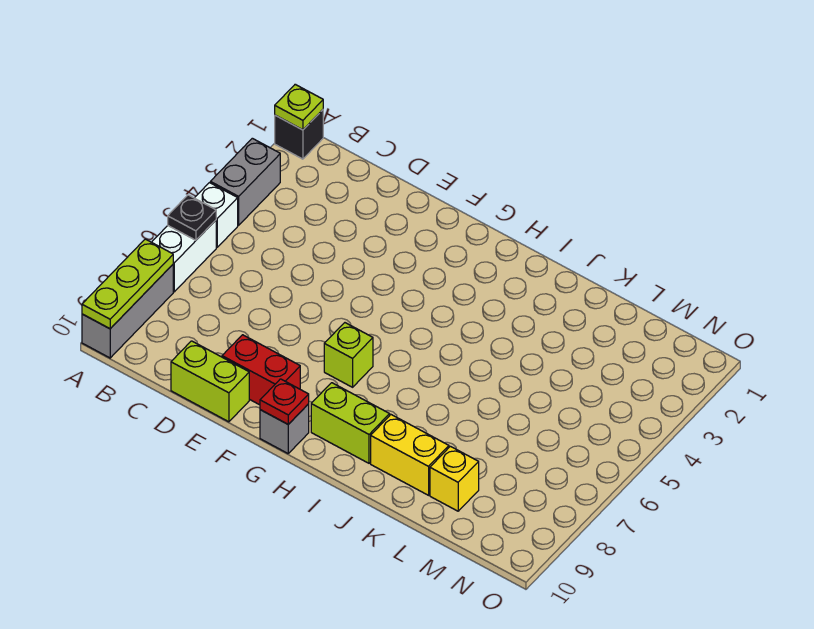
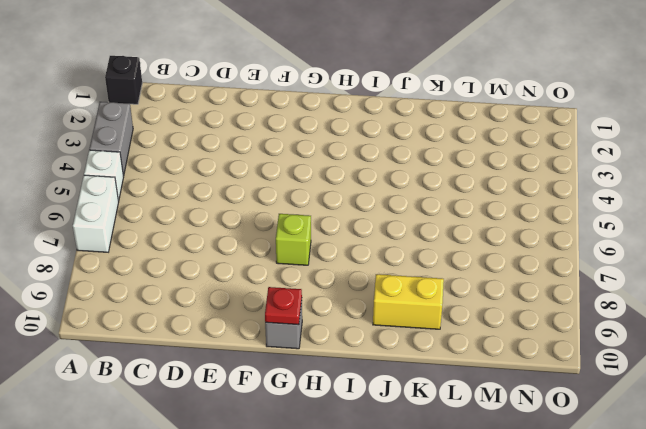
none -> grey brick A8:A10 level 1
none -> lime brick D10:E10 level 1
none -> red brick E9:F9 level 1

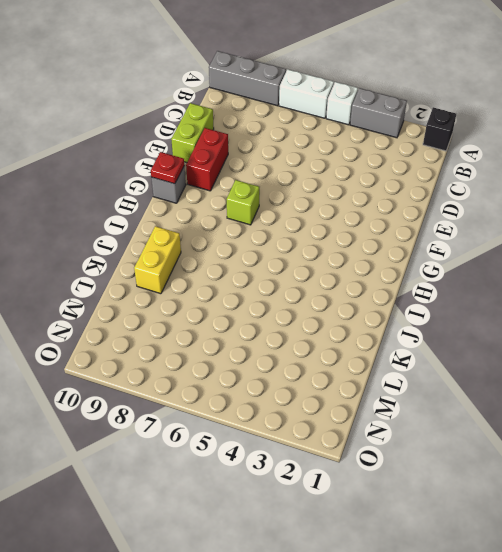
none -> lime brick H9:I9 level 1
none -> yellow brick L9 level 1
none -> lime plate A1 level 2

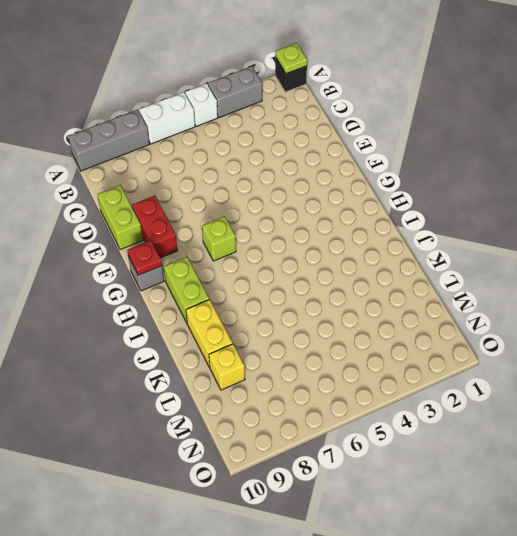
none -> black plate A6 level 2
none -> lime plate A8:A10 level 2

